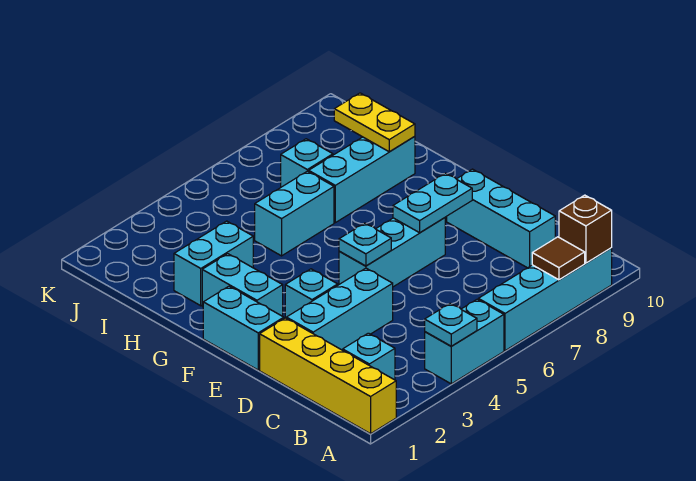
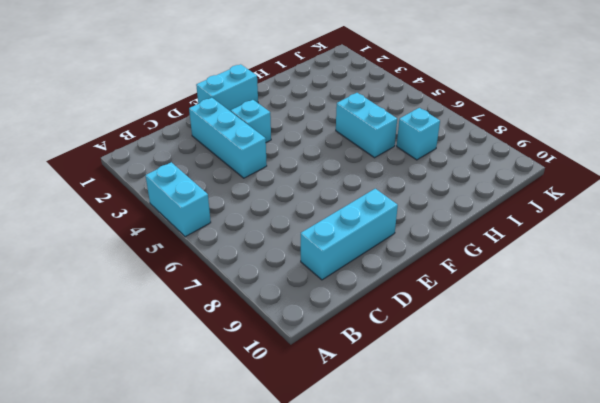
none -> yellow brick A1:D1 level 1
none -> cyan brick A6:A9 level 1
none -> cyan brick B2 level 1

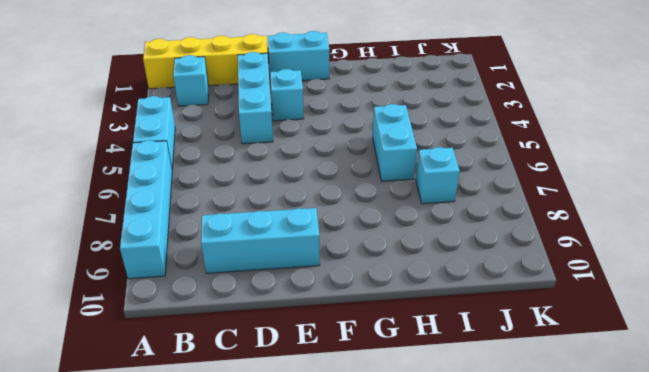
none -> cyan brick E5:E7 level 1
none -> cyan brick F2:G2 level 1
none -> cyan brick H2:H3 level 1

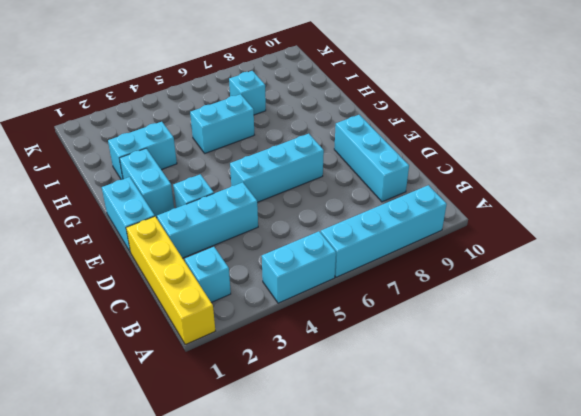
none -> cyan brick H7:H9 level 1
none -> cyan plate A4 level 2
none -> brown tile A8 level 2

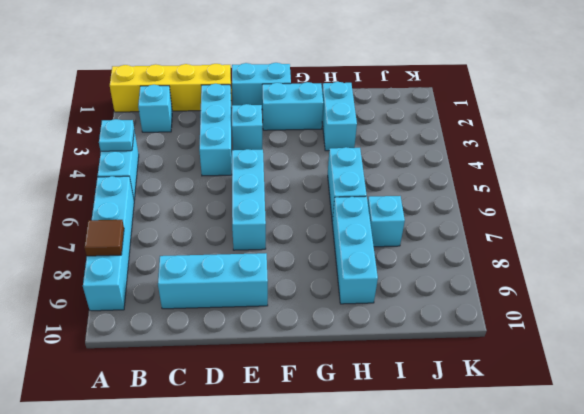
none -> brown brick A9 level 2
none -> cyan plate E5 level 2
none -> cyan plate E7:E8 level 2

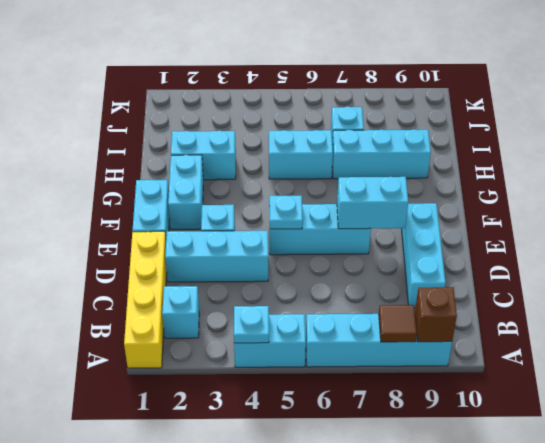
cyan brick E7:E8 level 2 -> cyan plate E7:E8 level 2
none -> yellow plate H9:I9 level 2

